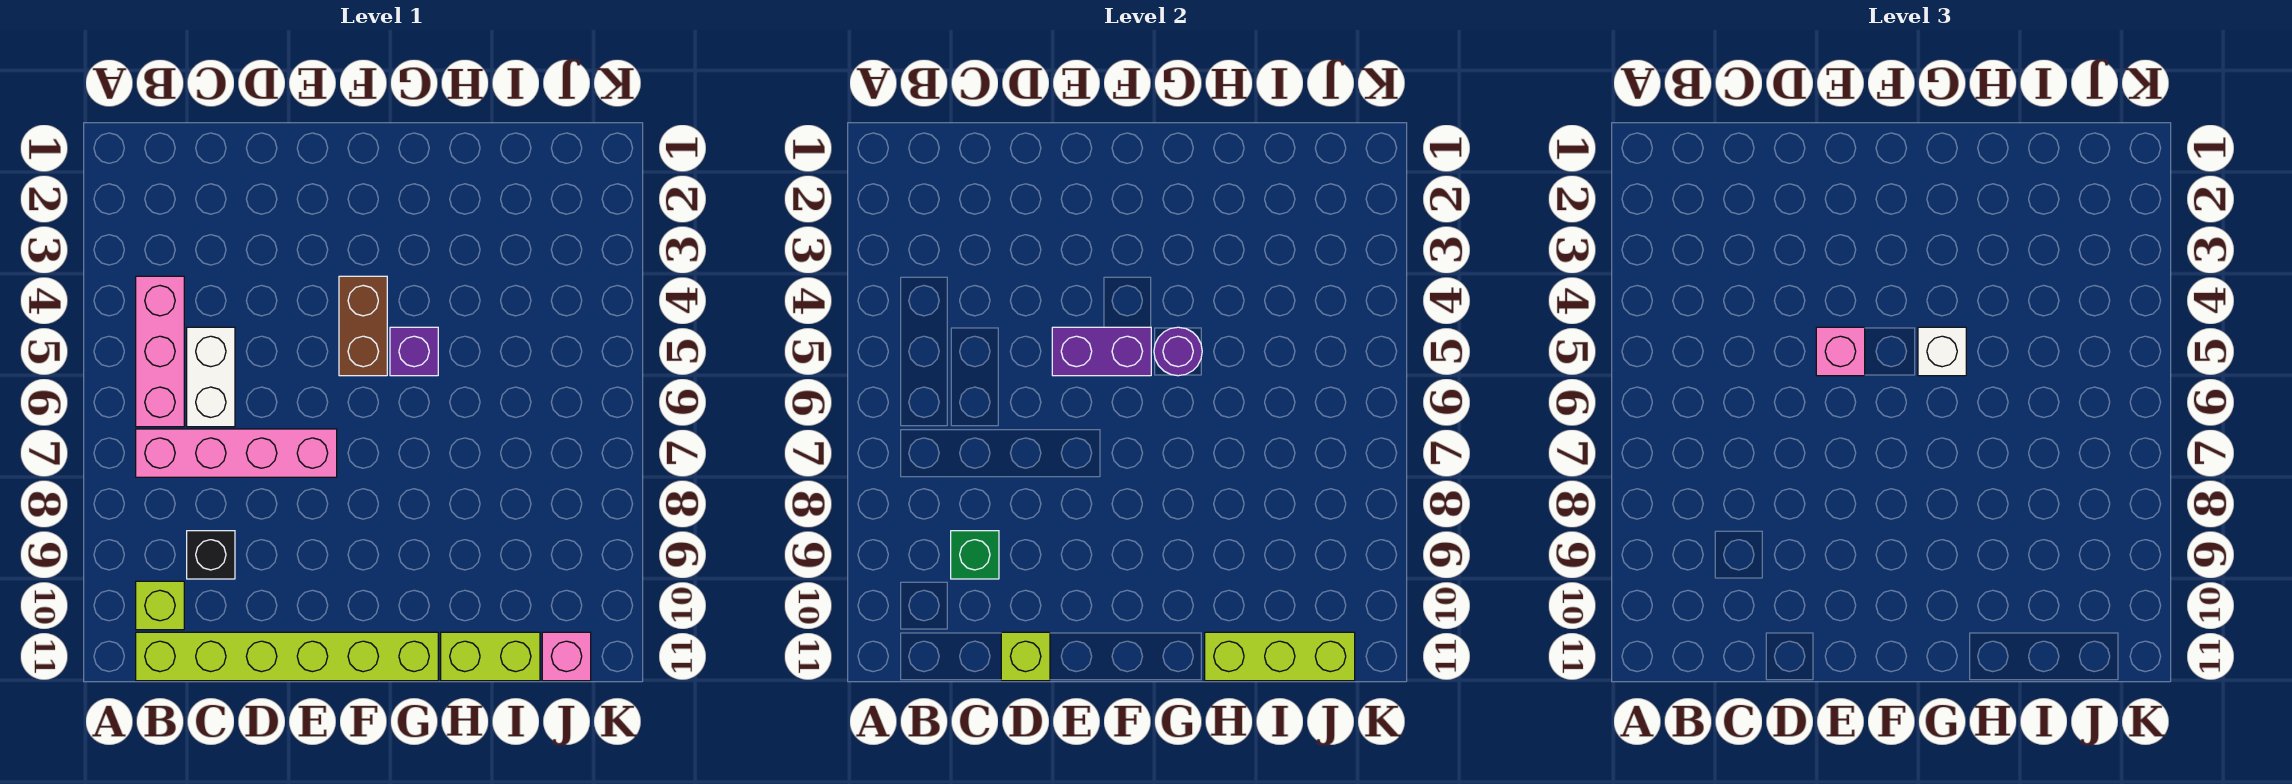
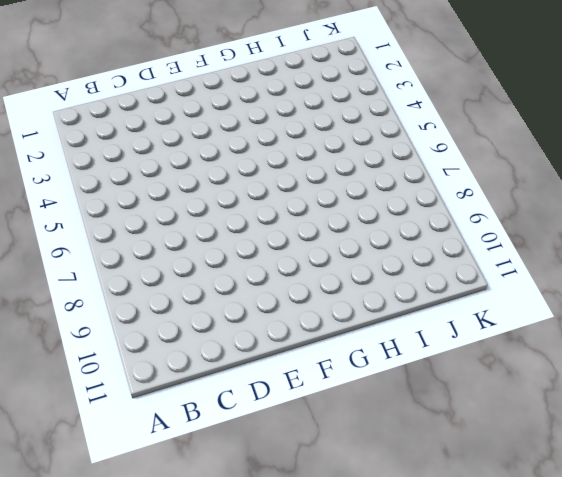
none -> pink brick B4:B6 level 1
none -> pink brick B7:E7 level 1
none -> lime brick B10 level 1

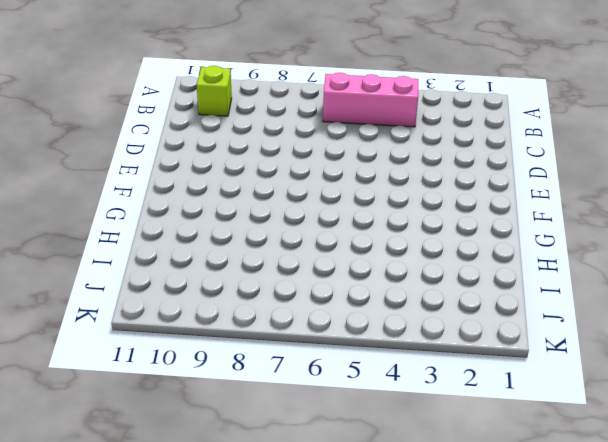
none -> pink brick B7:E7 level 1
none -> lime brick B11:G11 level 1
none -> white brick C5:C6 level 1

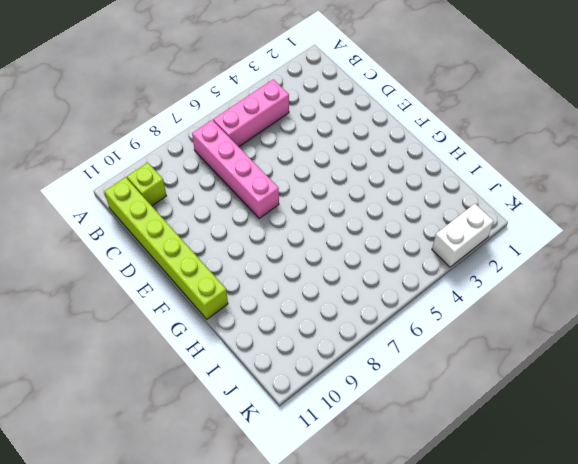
white brick K2:K3 level 1 -> white brick C5:C6 level 1
none -> black brick C9 level 1
none -> brown brick F4:F5 level 1
none -> purple brick G5 level 1

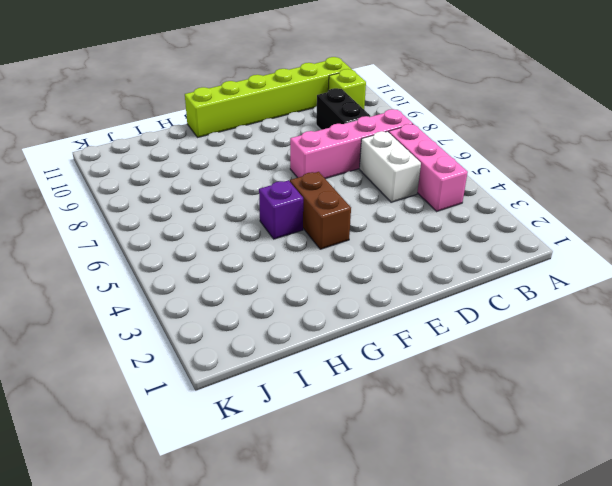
black brick C8:C9 level 1 -> black brick C9 level 1
none -> lime brick H11:I11 level 1
none -> pink brick J11 level 1
none -> green brick C9 level 2

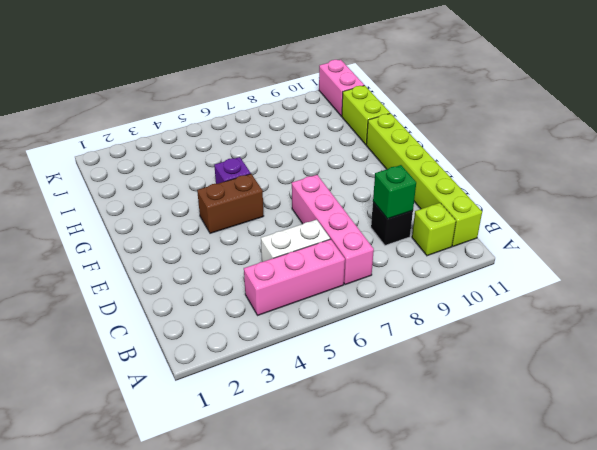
pink brick J11:K11 level 1 -> pink brick J11 level 1
none -> lime brick D11 level 2
none -> purple brick E5:F5 level 2
none -> purple round brick G5 level 2

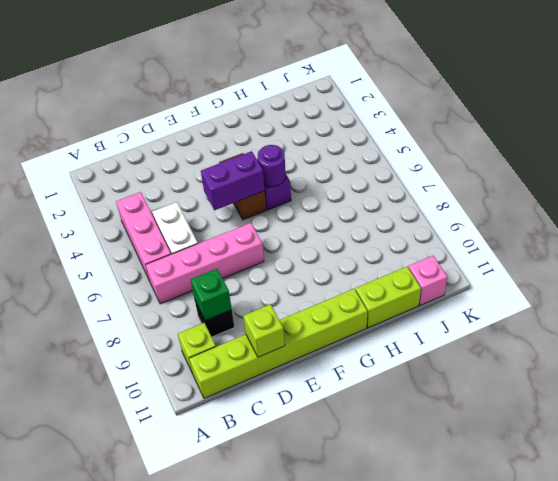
none -> lime brick H11:J11 level 2
none -> pink brick E5 level 3
none -> white brick G5 level 3

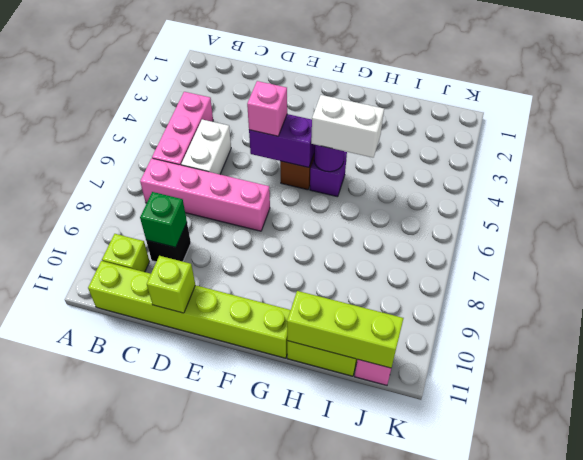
white brick G5:H5 level 3 -> white brick G5 level 3

